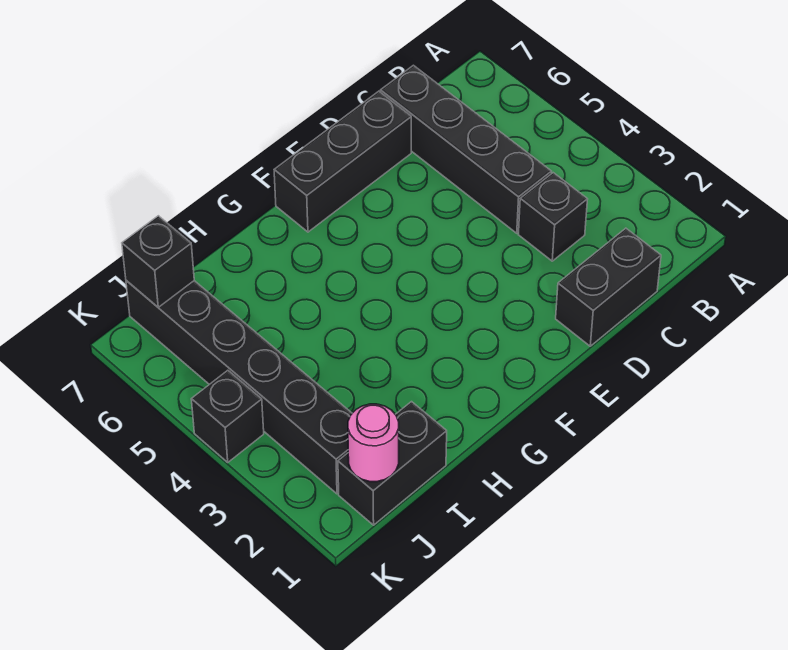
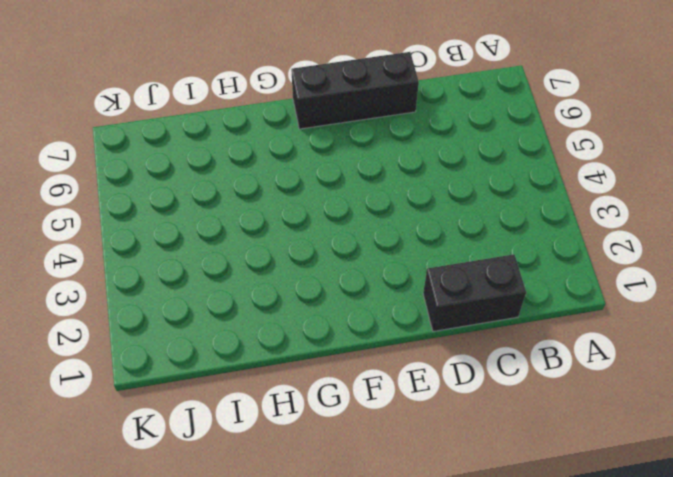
none -> black brick C3 level 1
none -> black brick C4:C7 level 1

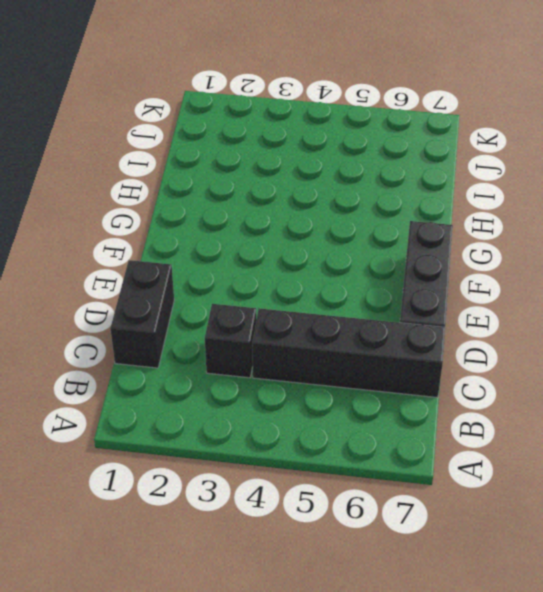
none -> black brick I1:J1 level 1
none -> black brick J2:J7 level 1

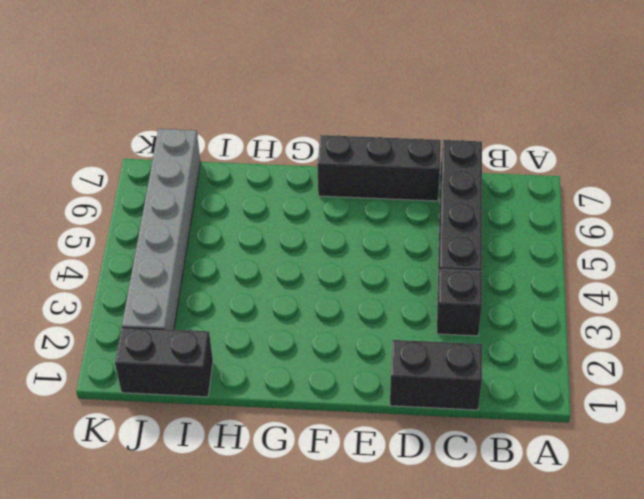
grey brick J2:J7 level 1 -> black brick J2:J7 level 1
none -> black brick K4 level 1
none -> pink round brick J1 level 2

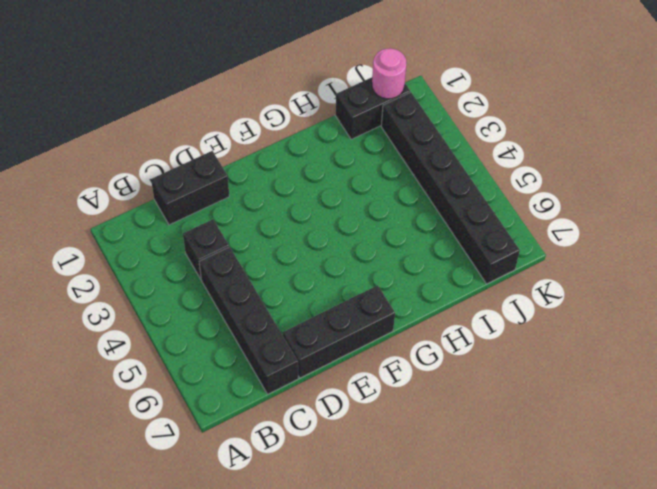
none -> black brick K4 level 1
none -> black brick J7 level 2

